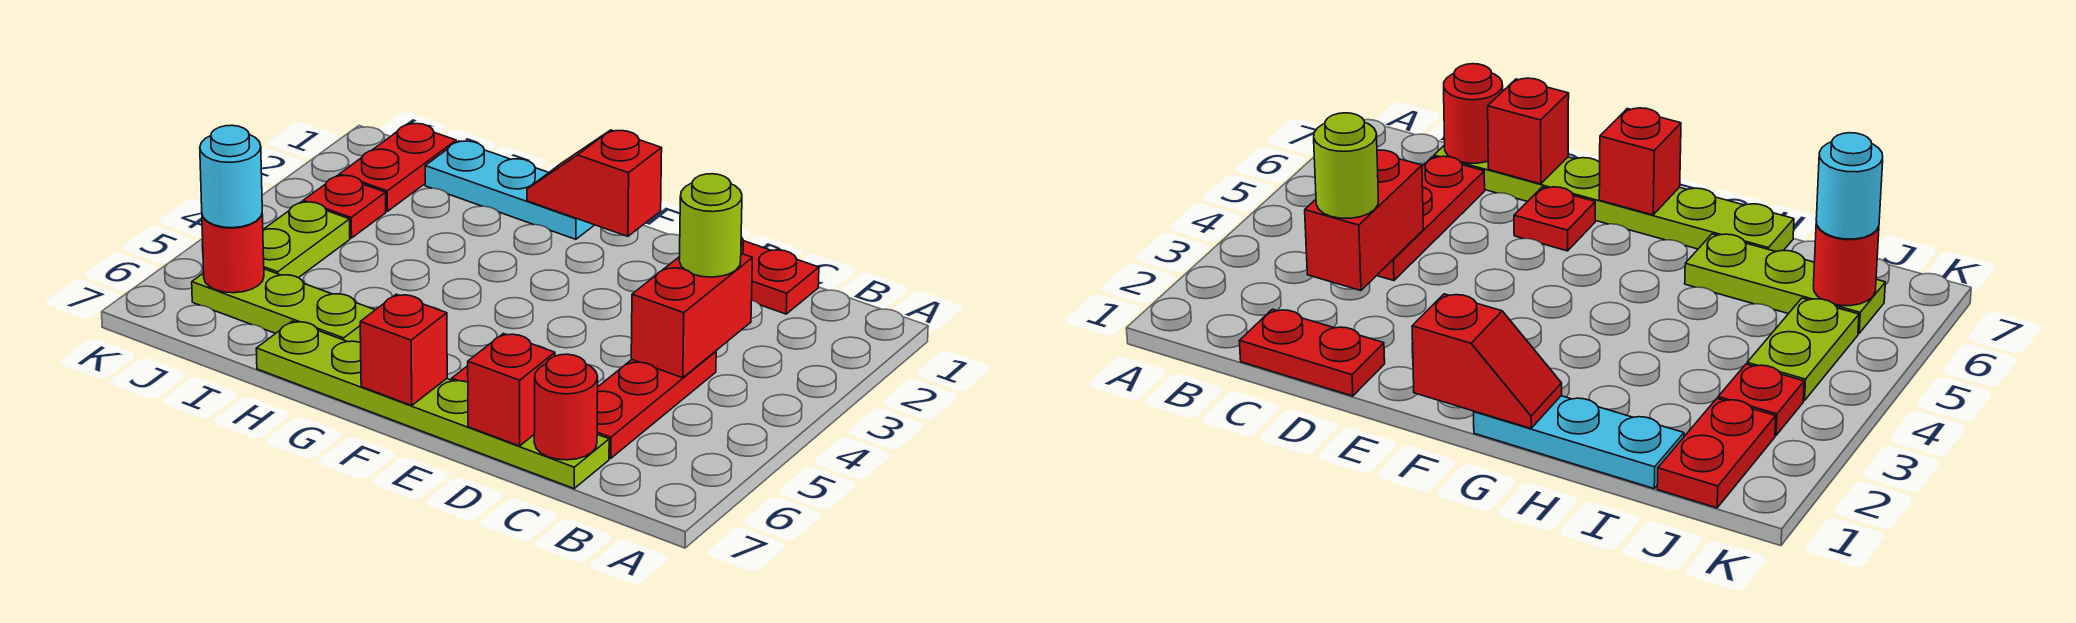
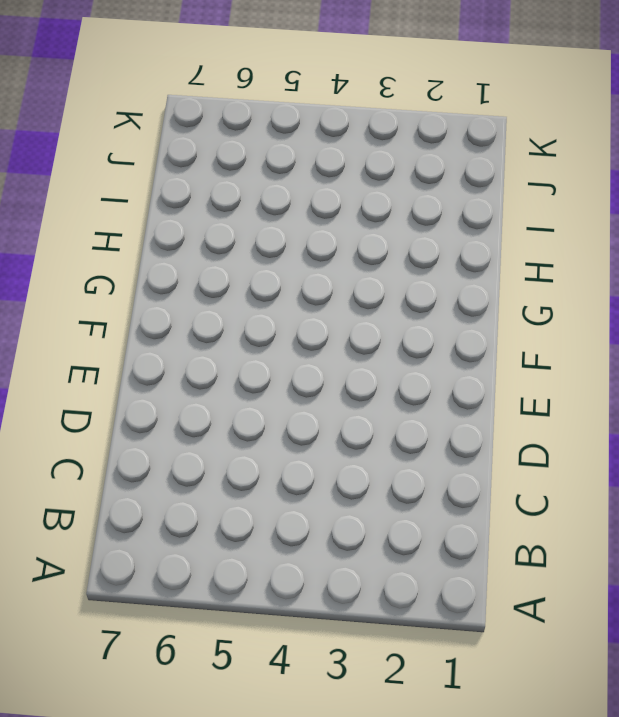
none -> red plate C1:D1 level 1
none -> red plate C4:C6 level 1
none -> lime plate C7:H7 level 1

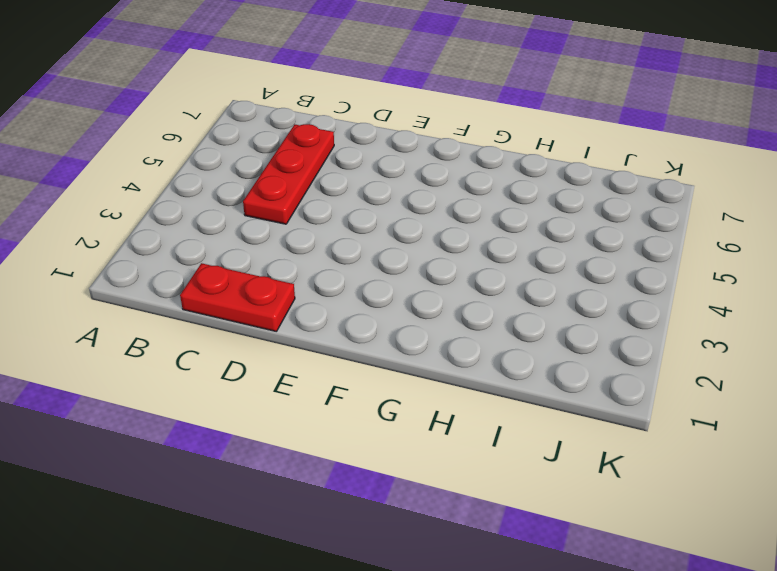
none -> lime plate C7:H7 level 1
none -> red plate E6 level 1
none -> cyan plate G1:I1 level 1

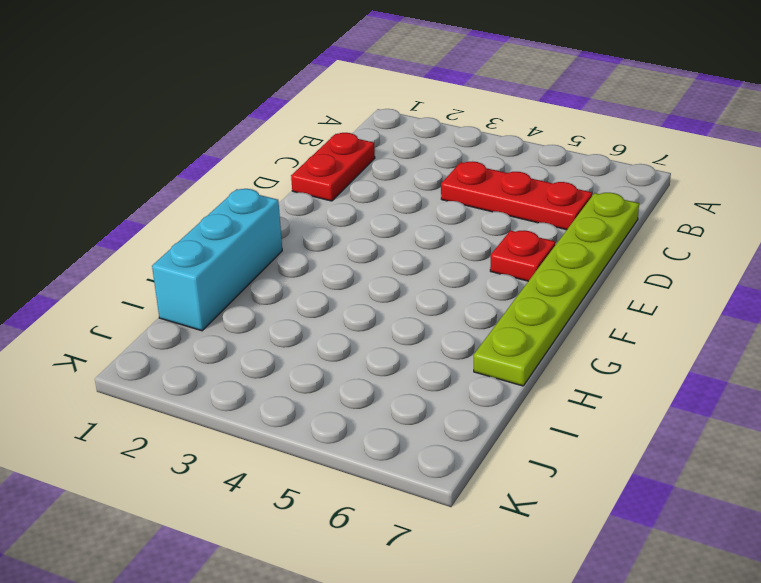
cyan brick G1:I1 level 1 -> cyan plate G1:I1 level 1
none -> lime plate H6:J6 level 1
none -> red plate J1:J2 level 1
none -> red plate J3 level 1

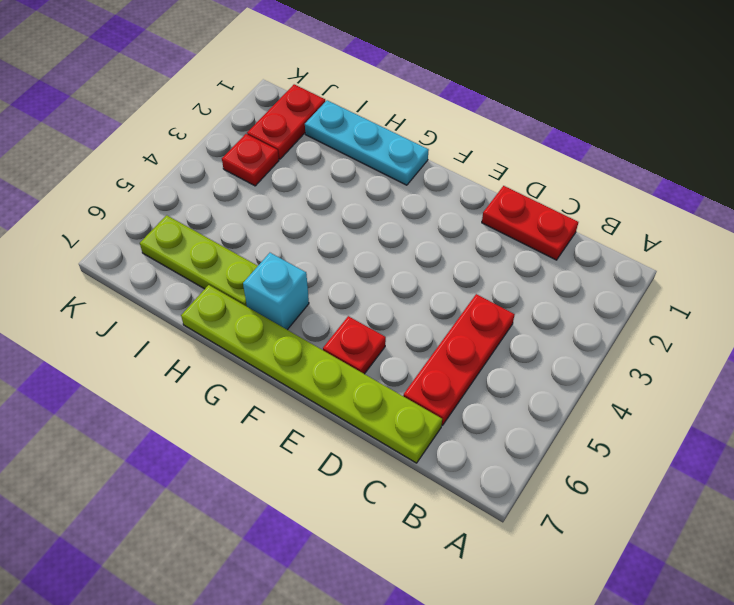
cyan brick G6 level 1 -> none
none -> lime plate J4:J5 level 1
none -> red brick C3:C4 level 2
none -> red round brick C7 level 2

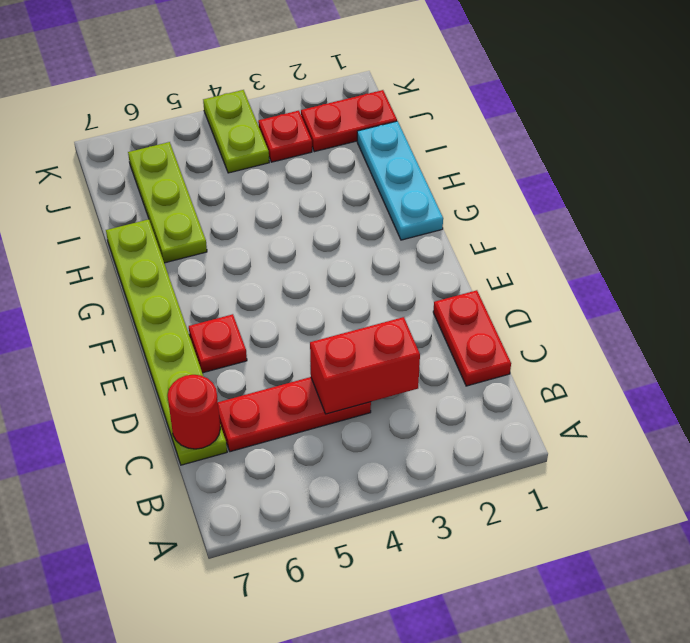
lime plate J4:K4 level 1 -> lime plate J4:J5 level 1
none -> red brick D7 level 2
none -> red slope F1:G1 level 2 top F
none -> red brick F7 level 2

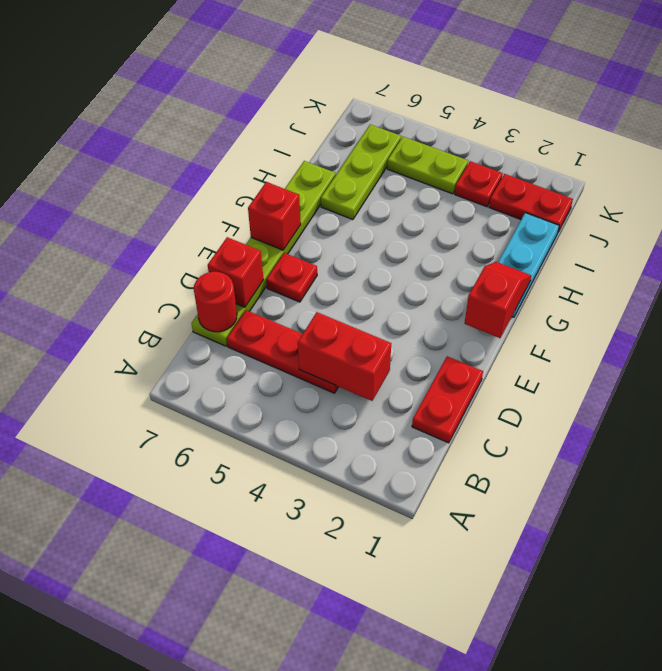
none -> red round brick J6 level 2
none -> lime round brick C3 level 3
none -> cyan round brick J6 level 3

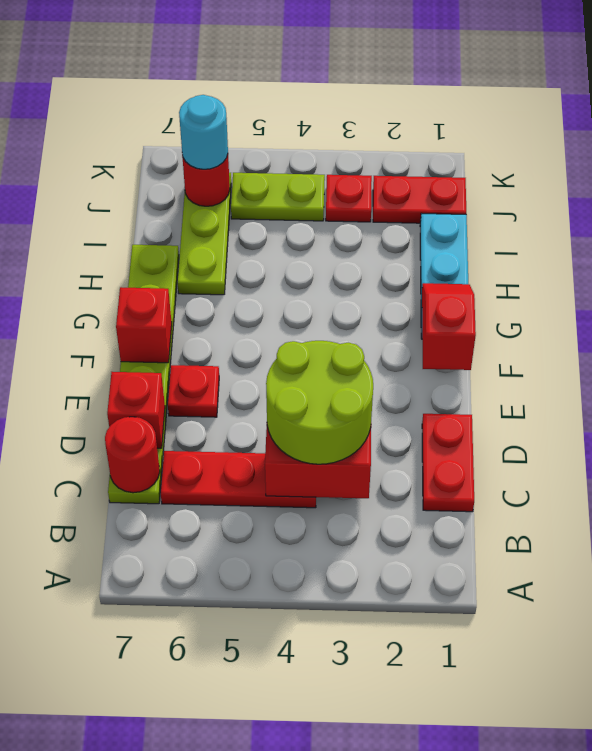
lime round brick C3:D4 level 3 -> lime round brick C3 level 3

